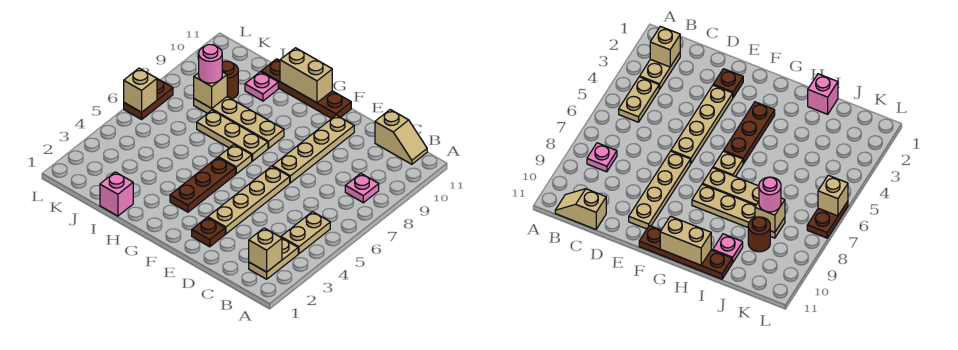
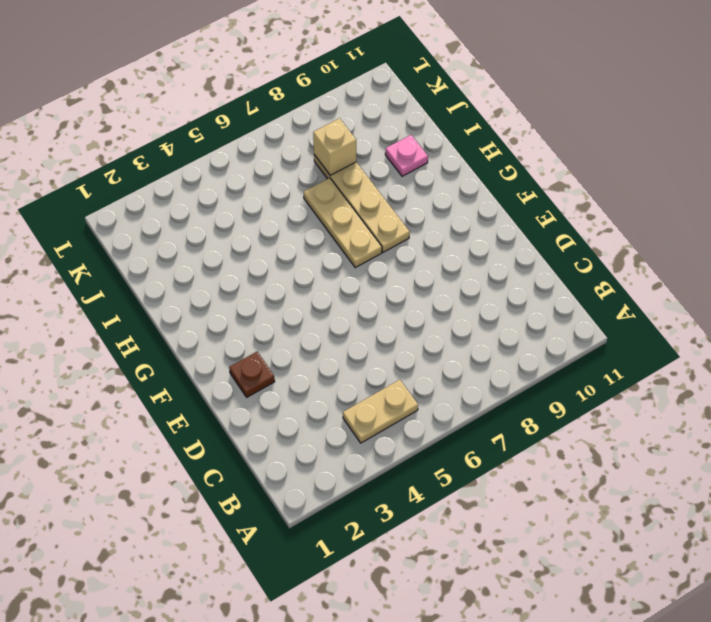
none -> tan plate B2:B3 level 1
none -> pink plate B8 level 1
none -> tan slope B11:C11 level 1 top C

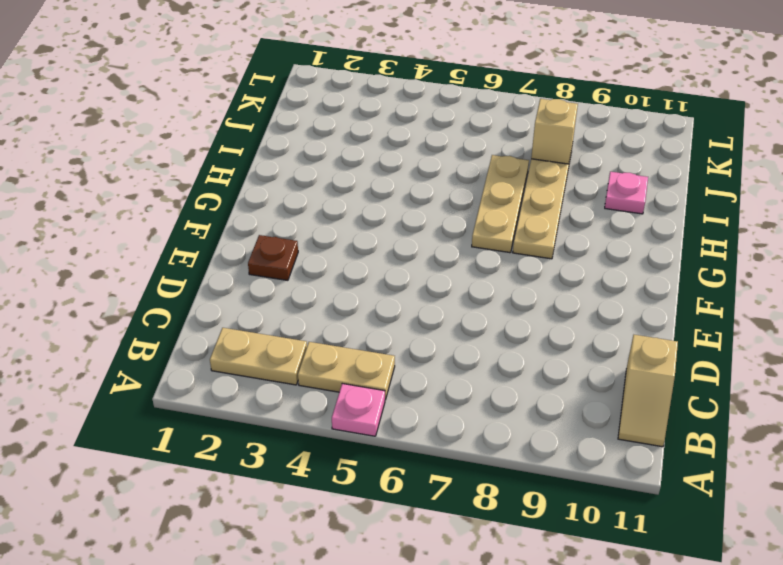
pink plate A5 level 1 -> pink plate B8 level 1
none -> tan plate E3:E6 level 1
none -> tan plate E7:E10 level 1
none -> brown plate F11:I11 level 1

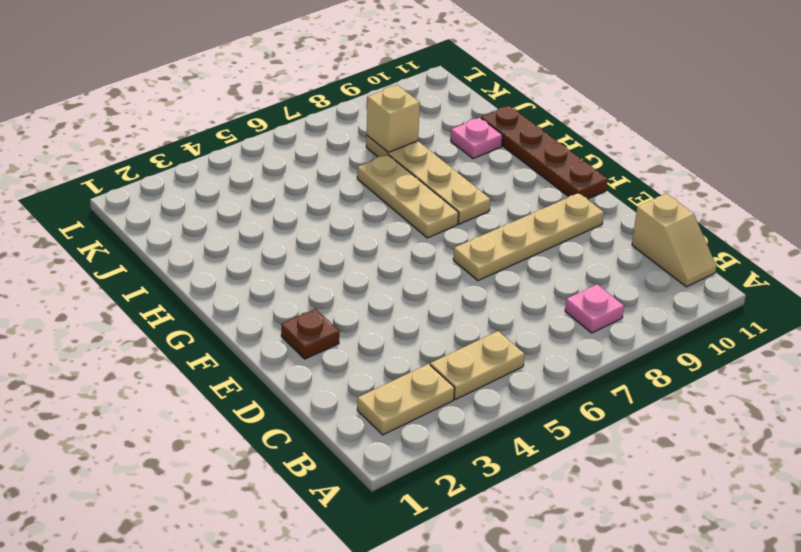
none -> tan plate E3:E6 level 1
none -> brown plate G3:G5 level 1
none -> tan plate G6 level 1

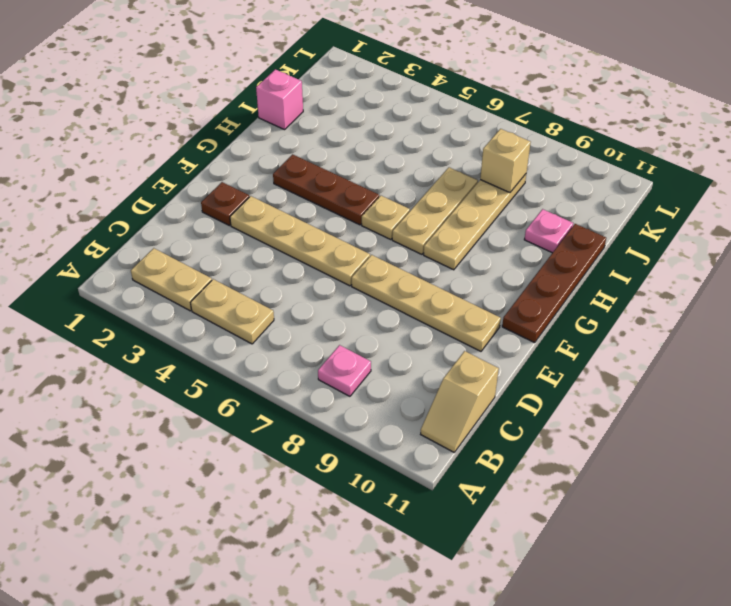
none -> brown round brick J9 level 1
none -> brown plate L6:L7 level 1
none -> tan brick B2 level 2

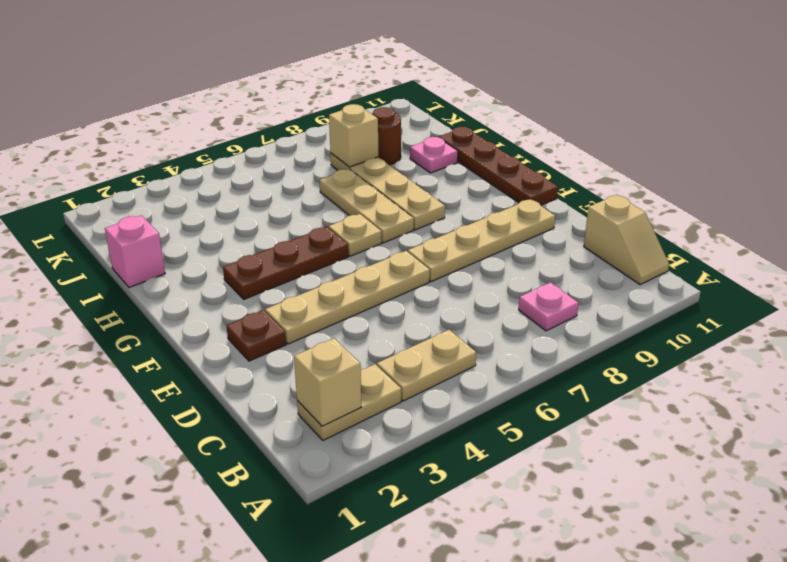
none -> brown plate L6:L7 level 1
none -> tan brick G11:H11 level 2
none -> tan brick L6 level 2

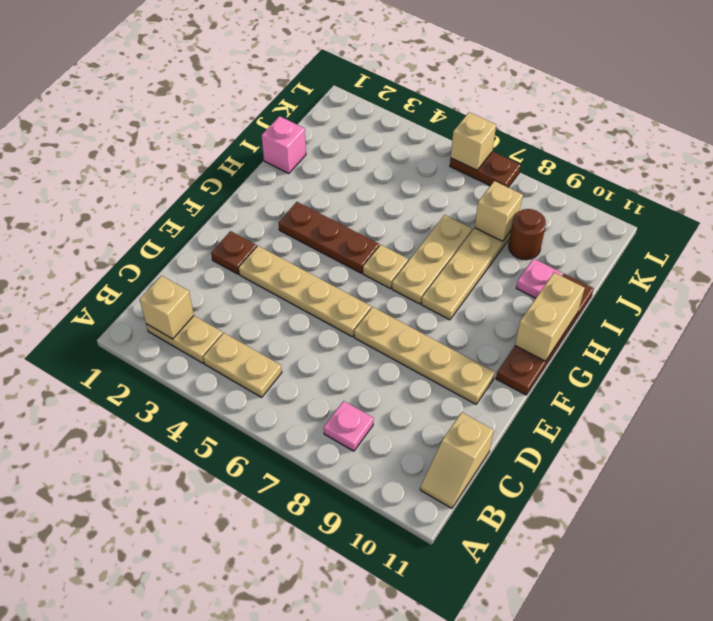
none -> pink round brick J8 level 3

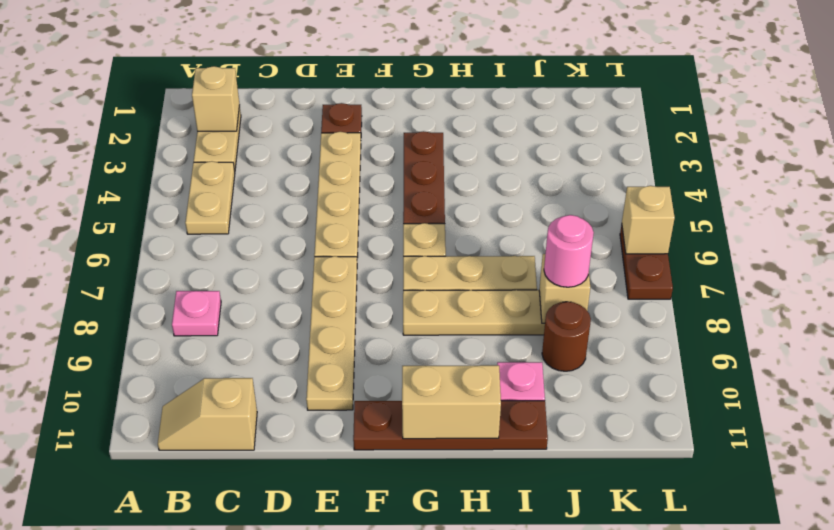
none -> pink brick I1 level 1

